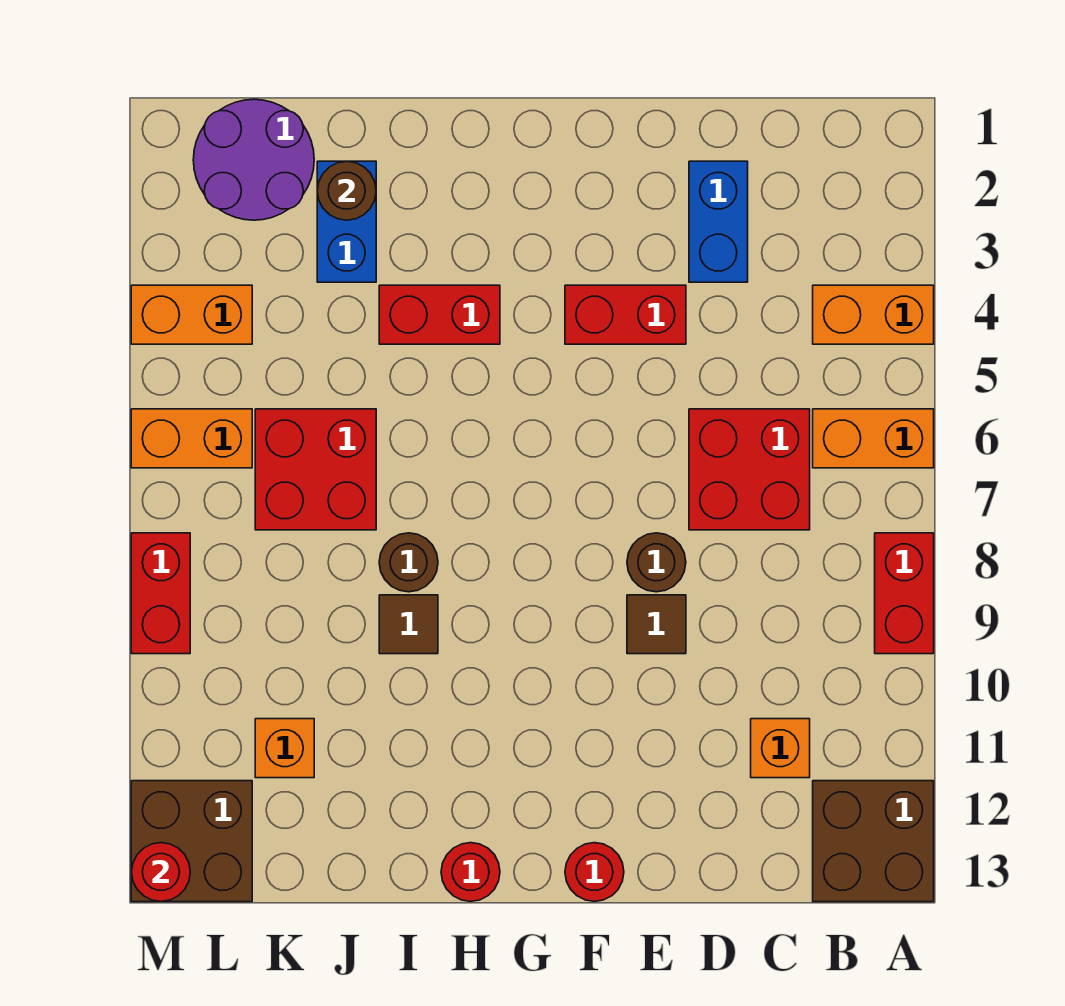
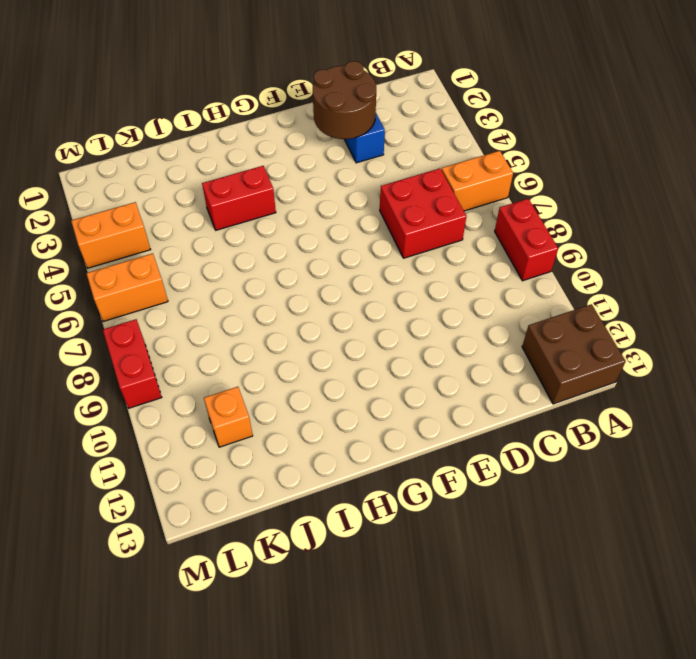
brown round brick D2:E3 level 2 -> none
none -> orange brick A4:B4 level 1
none -> orange brick C11 level 1
none -> red brick E4:F4 level 1

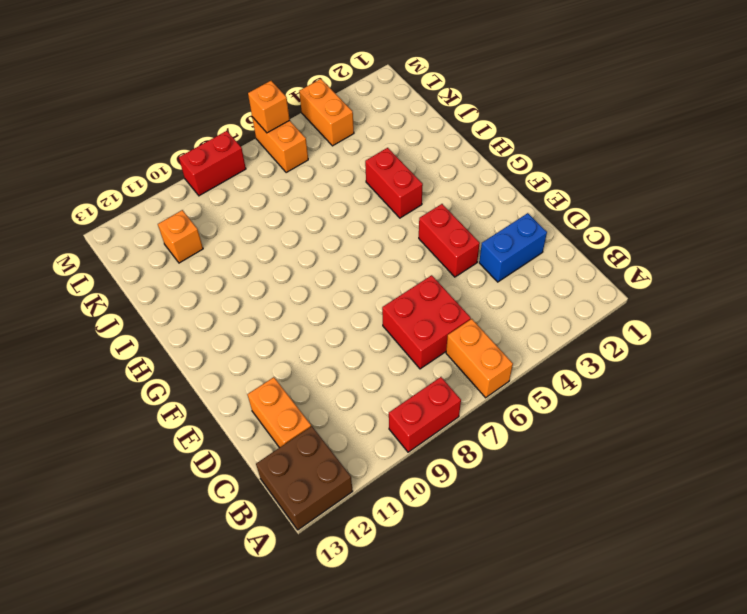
orange brick C12:D12 level 1 -> orange brick A4:B4 level 1
orange brick M6 level 2 -> orange brick C11 level 1
none -> brown round brick E8 level 1
none -> brown tile E9 level 1
none -> red round brick F13 level 1

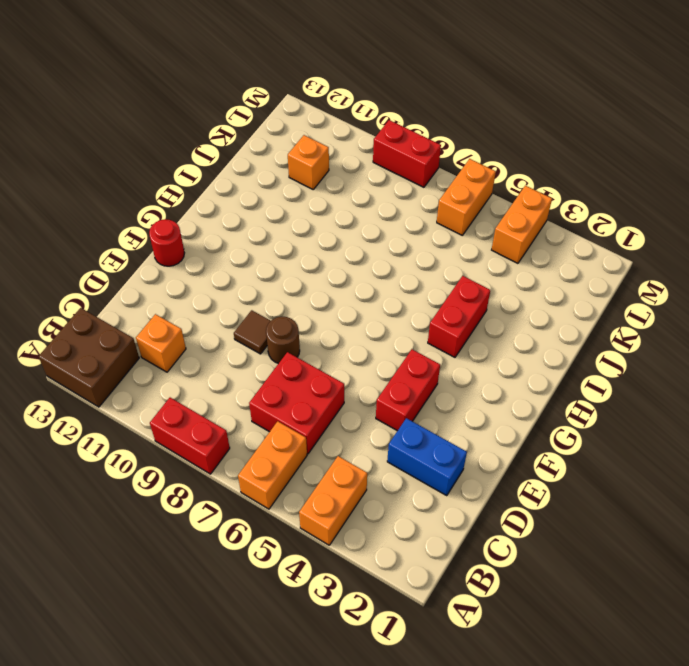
none -> red round brick H13 level 1
none -> brown round brick I8 level 1
none -> brown tile I9 level 1

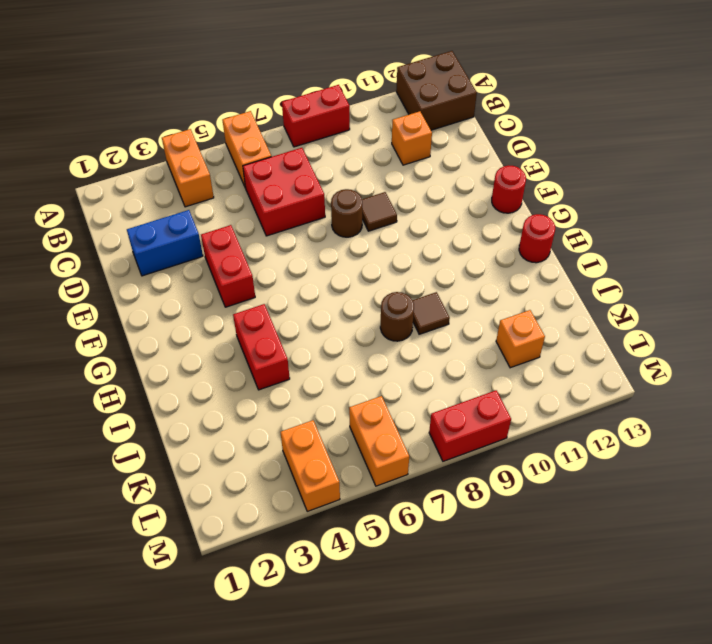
none -> blue brick J2:J3 level 1
none -> red brick J6:K7 level 1
none -> purple round brick K1:L2 level 1

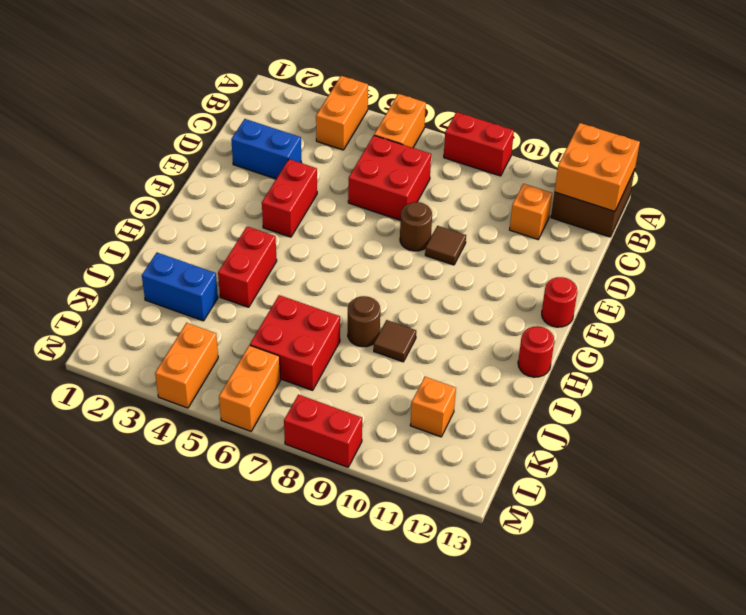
orange brick A12:B13 level 2 -> none
none -> purple round brick K1:L2 level 1
none -> brown brick L12:M13 level 1
none -> brown round brick J2 level 2

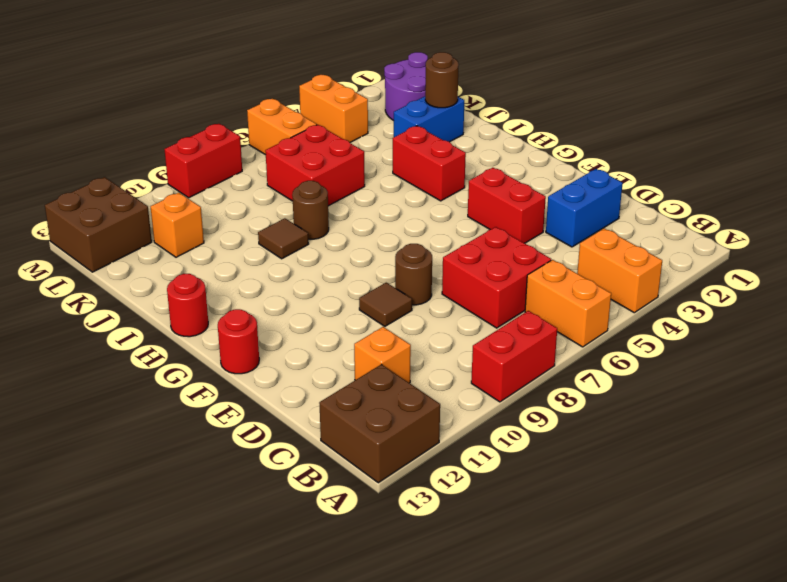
none -> red round brick M13 level 2

